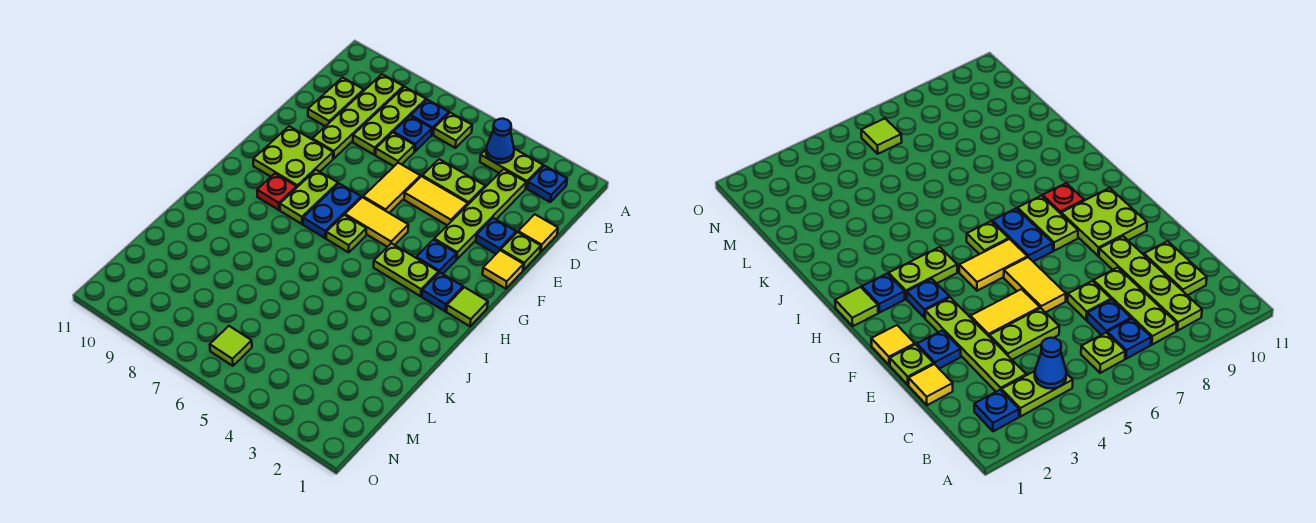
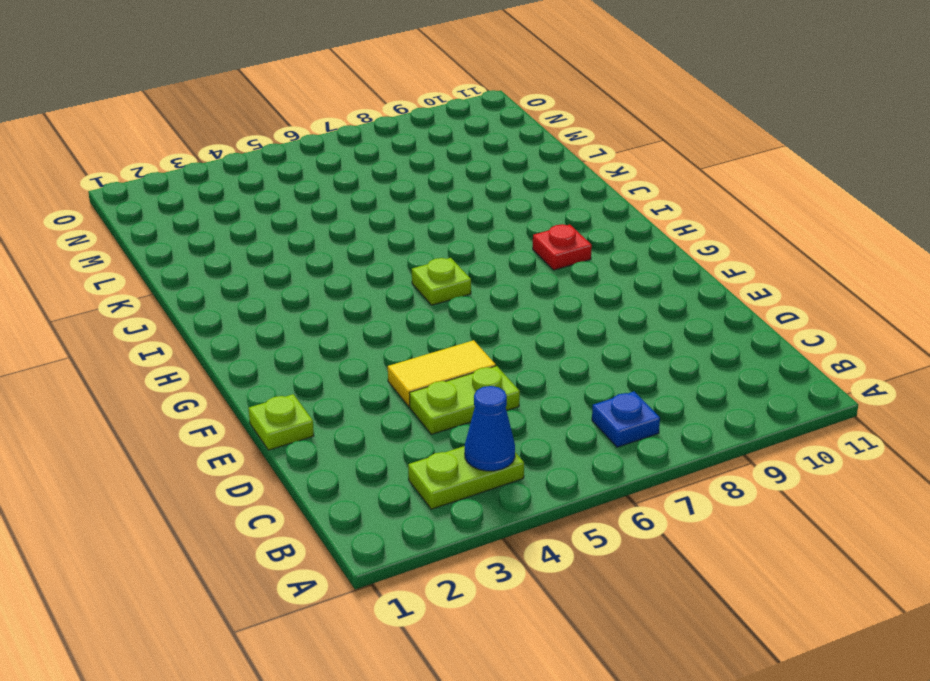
none -> blue plate B2 level 1
none -> lime plate B6 level 1
none -> lime plate B8:D8 level 1

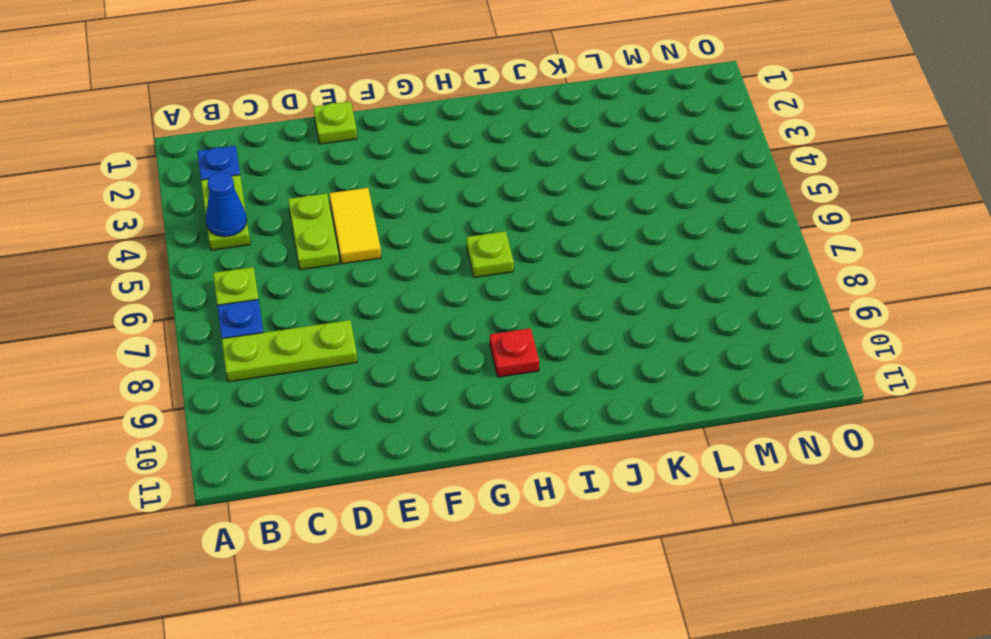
none -> lime plate B9:E9 level 1
none -> lime plate C3:F3 level 1
none -> blue plate C7 level 1

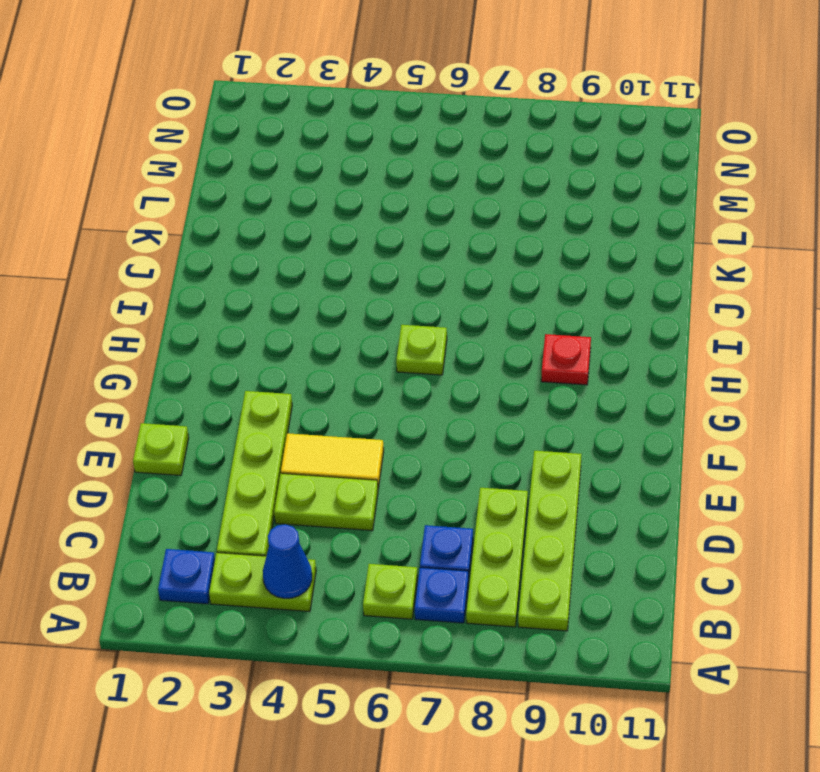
none -> lime plate C10:D10 level 1
none -> yellow tile D1 level 1
none -> lime plate D7 level 1

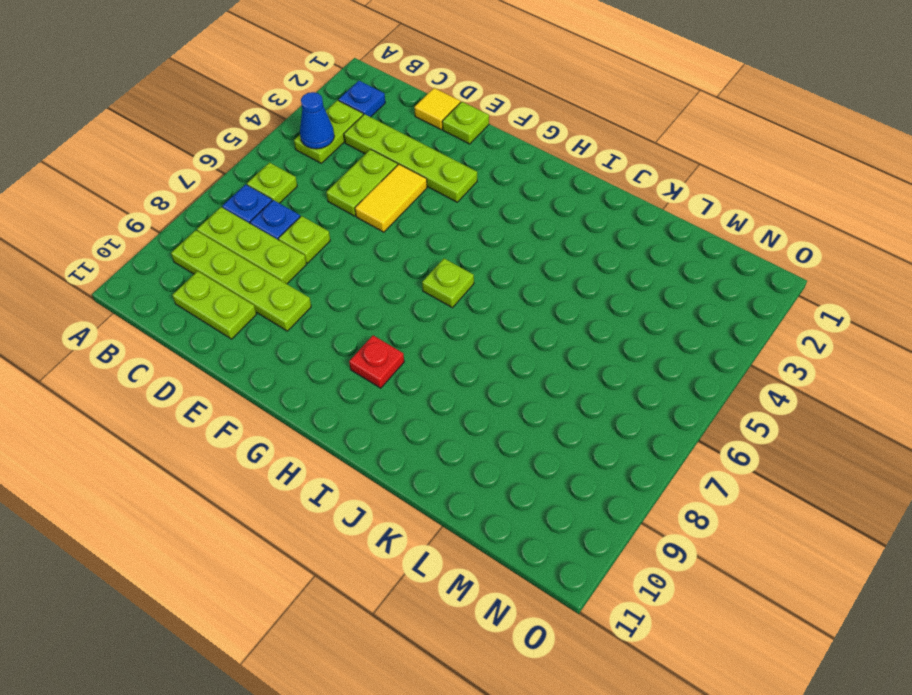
none -> blue plate E2 level 1
none -> yellow tile E6:F6 level 1
none -> yellow tile F1 level 1

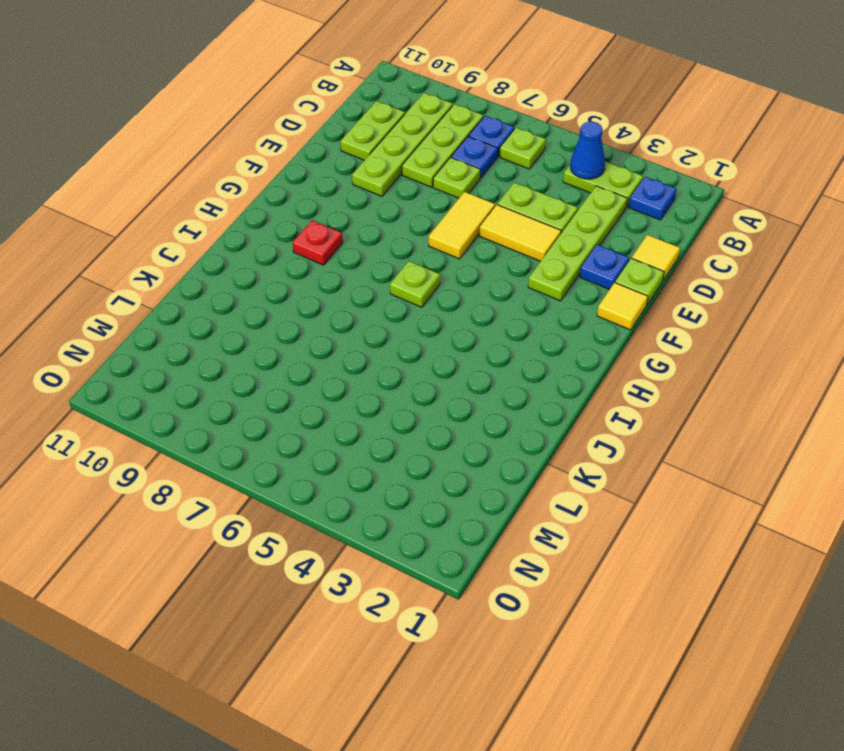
none -> lime plate F9:G10 level 1
none -> blue plate G3 level 1
none -> yellow tile G5:G6 level 1

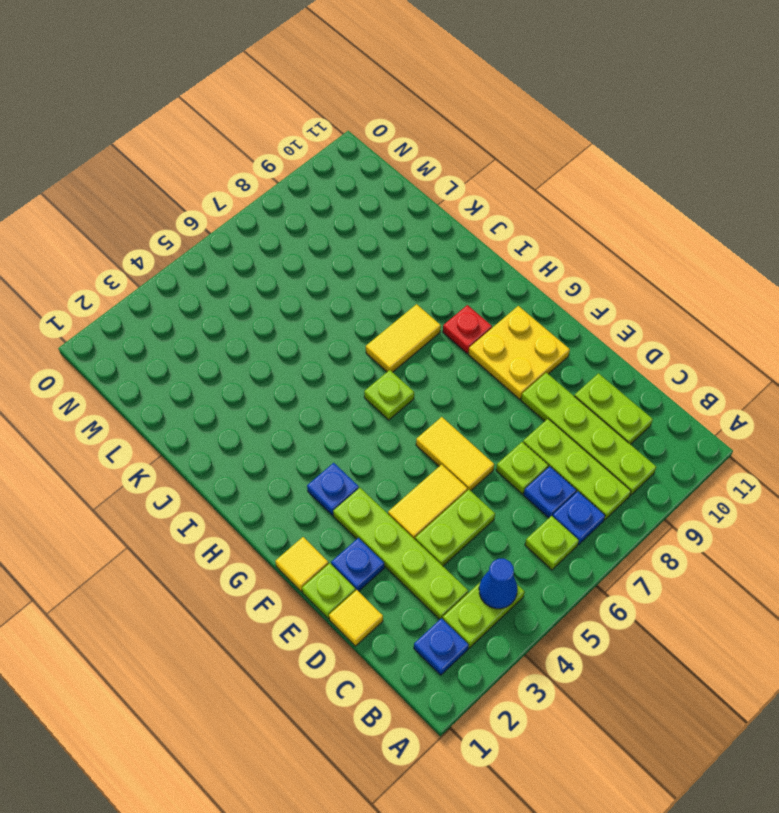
yellow plate F9:G10 level 1 -> lime plate F9:G10 level 1
yellow tile I7:I8 level 1 -> yellow tile G5:G6 level 1
none -> blue plate G7:H7 level 1
none -> lime plate G8:H8 level 1
none -> lime tile H1 level 1

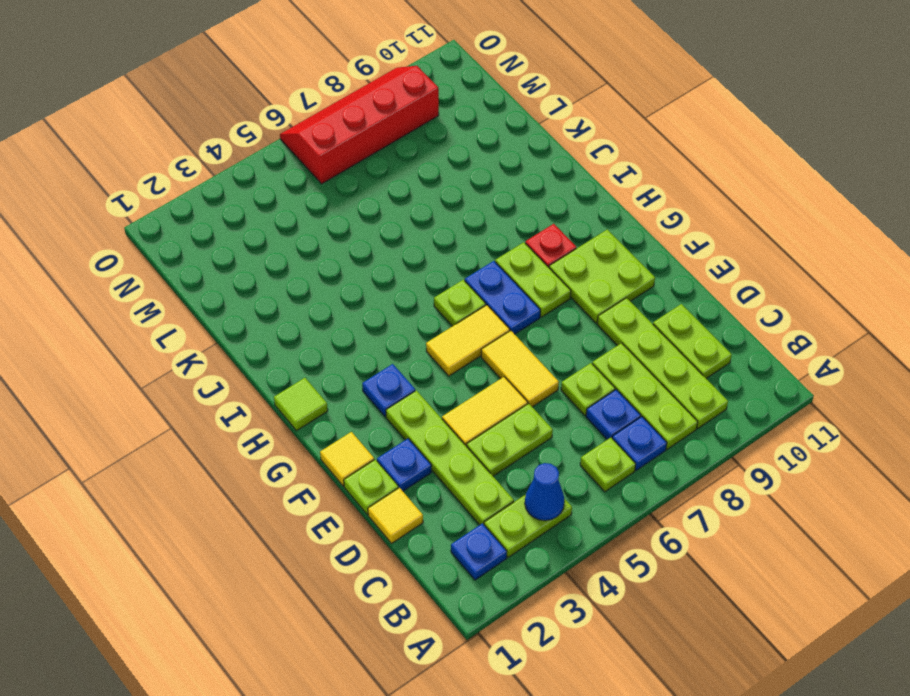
red slope N6:O9 level 1 top N -> lime tile N6 level 1
none -> blue plate H2 level 1
none -> lime plate H3:H4 level 1

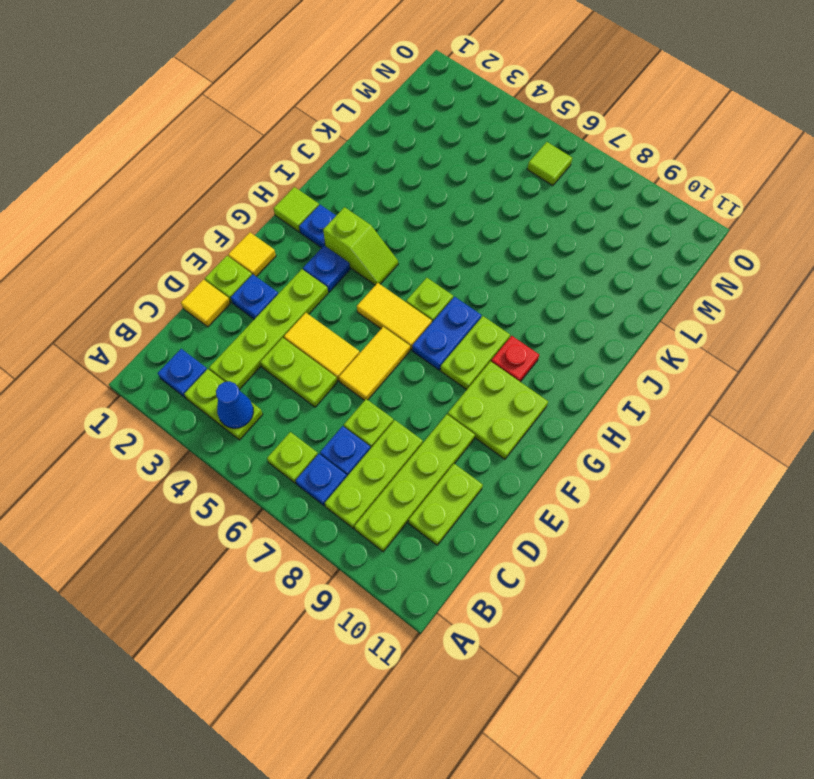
lime slope H3:H4 level 1 top 3 -> lime plate H3:H4 level 1

